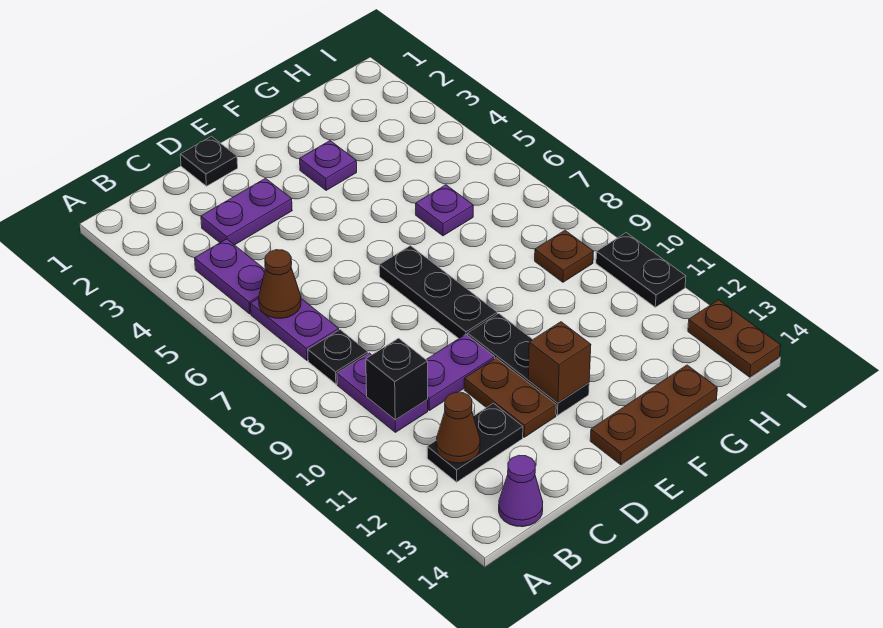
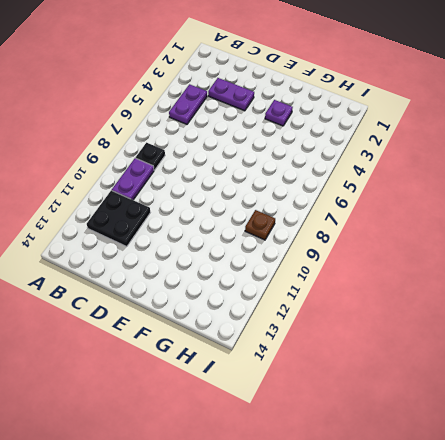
black plate B11:C12 level 1 -> black plate B12:C12 level 1
none -> purple plate B6:B7 level 1
none -> purple cone B14 level 1
none -> purple plate C10:D10 level 1

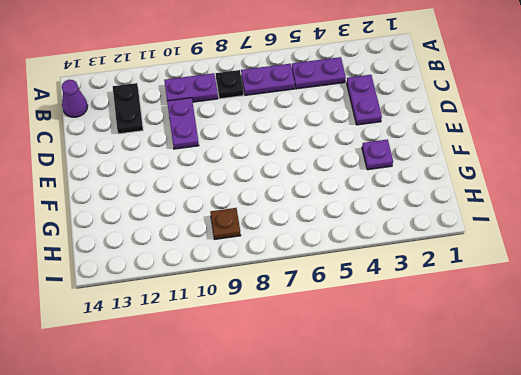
none -> black plate D1 level 1
none -> brown plate D11:D12 level 1
none -> black plate E7:E9 level 1

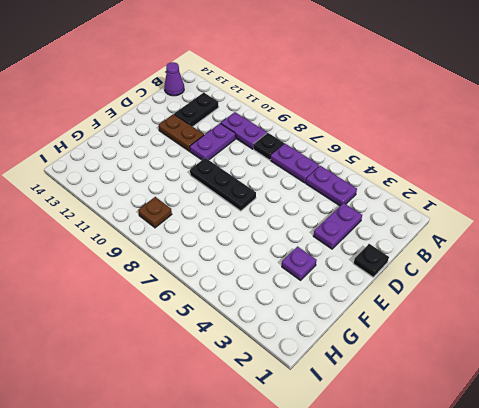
none -> black plate E10:E12 level 1
none -> brown plate E14:G14 level 1
none -> purple plate G6 level 1

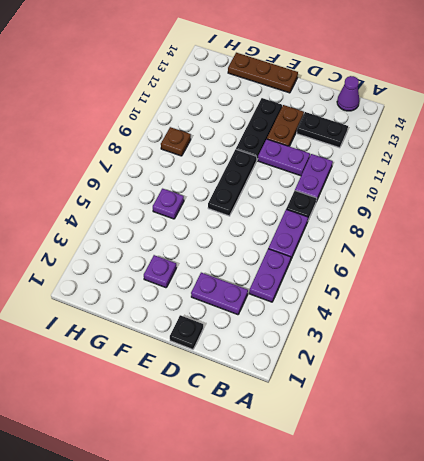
none -> black plate I10:I11 level 1
none -> brown plate I13:I14 level 1
none -> brown cone B6 level 2

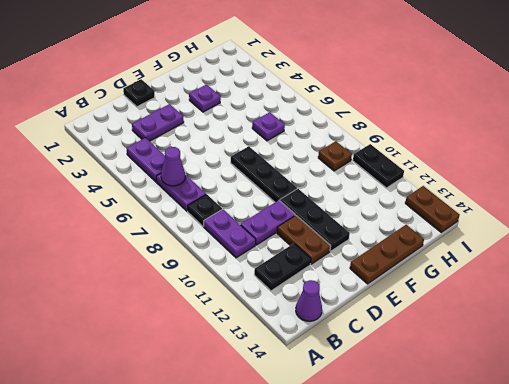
purple cone B6 level 2 -> brown cone B6 level 2
none -> black brick B10 level 2
none -> brown cone B12 level 2
none -> brown brick E12 level 2

